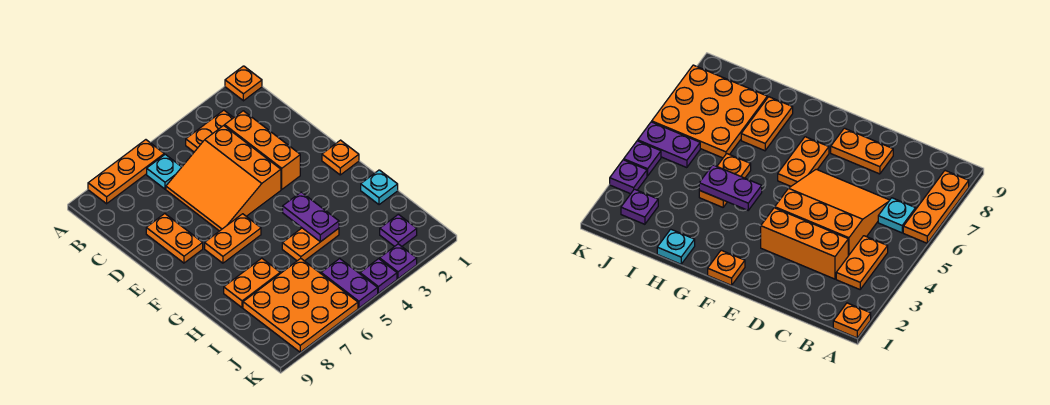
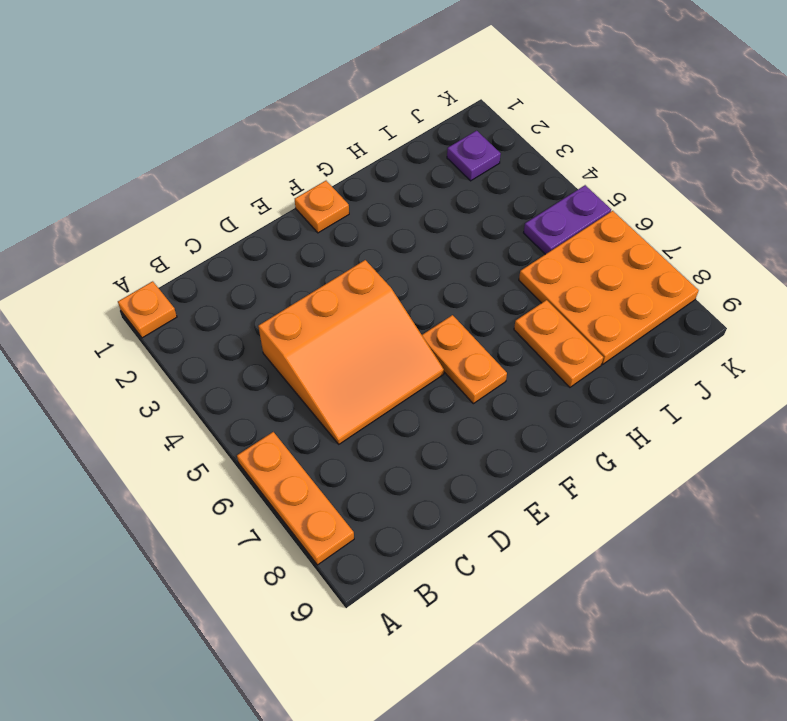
none -> orange plate B3:B4 level 1
none -> cyan plate B6 level 1
none -> orange brick C3:E3 level 1

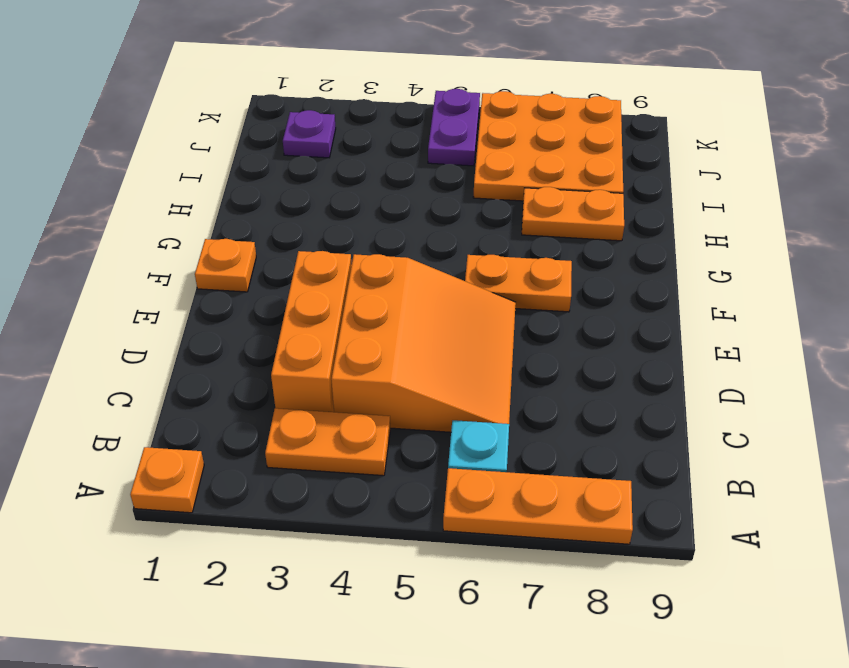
none -> orange plate D8:E8 level 1
none -> cyan plate H1 level 1
none -> orange plate H4:H5 level 1

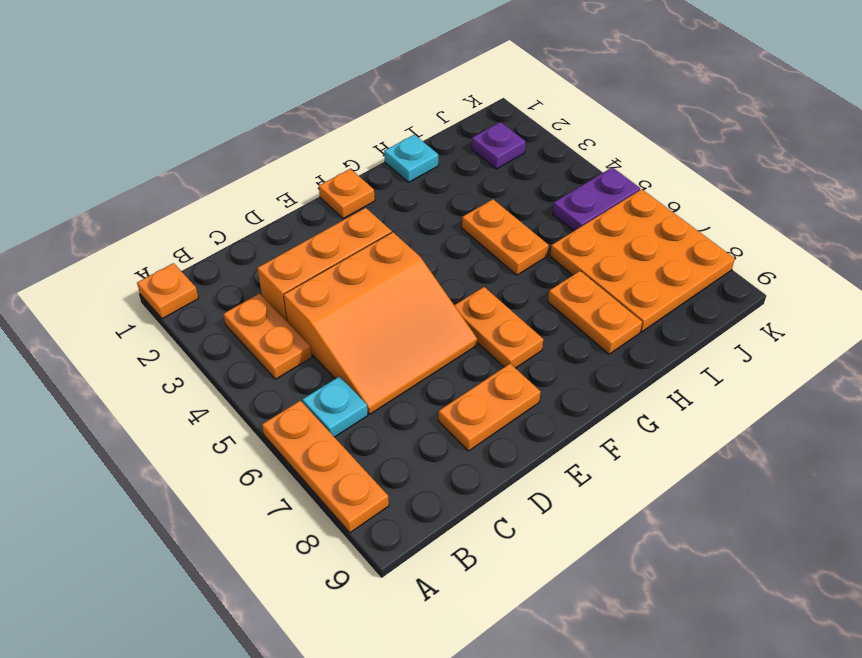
none -> purple plate K3 level 1
none -> purple plate K4 level 1
none -> purple plate G4:H4 level 2

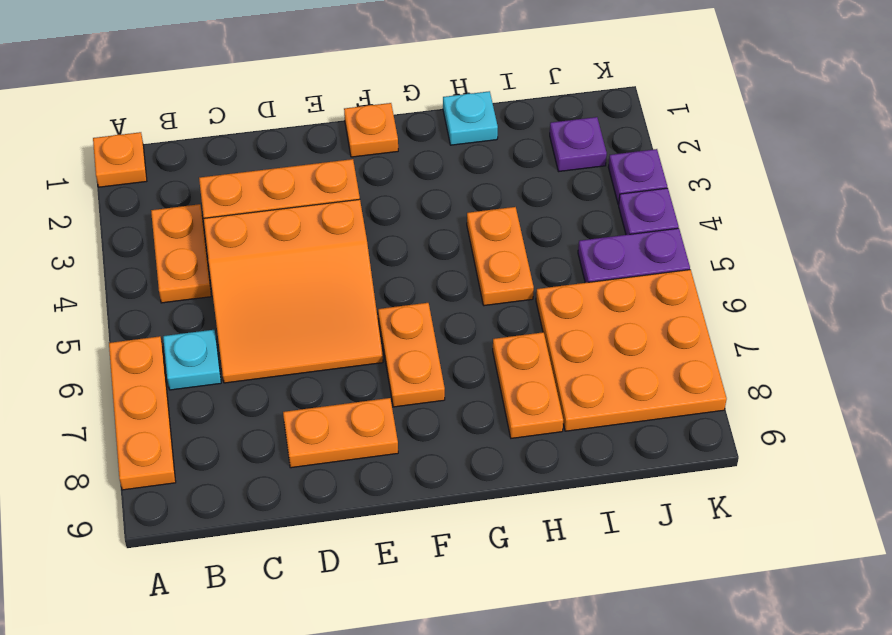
none -> purple plate G4:H4 level 2

